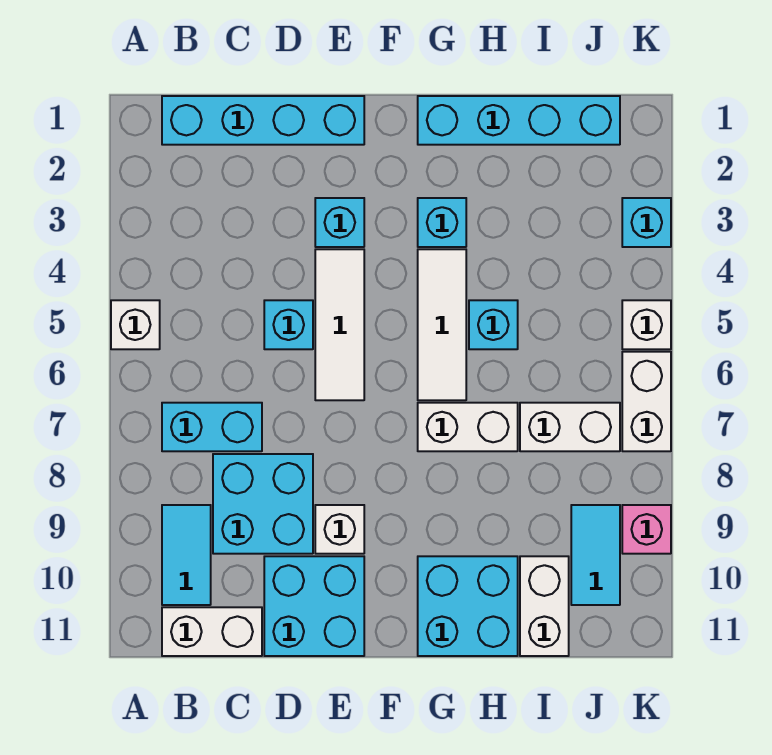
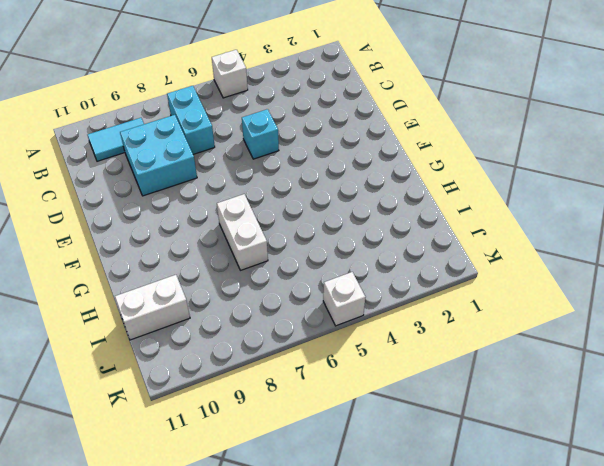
none -> cyan brick B1:E1 level 1
none -> white brick B11:C11 level 1
none -> cyan brick D10:E11 level 1

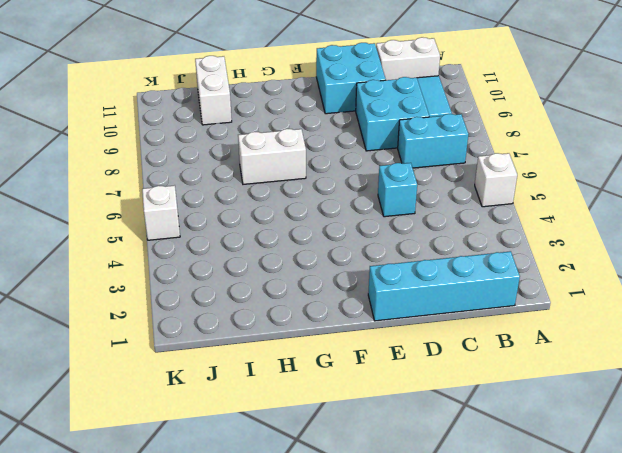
none -> cyan brick E3 level 1
none -> white tile E4:E6 level 1
none -> white brick E9 level 1

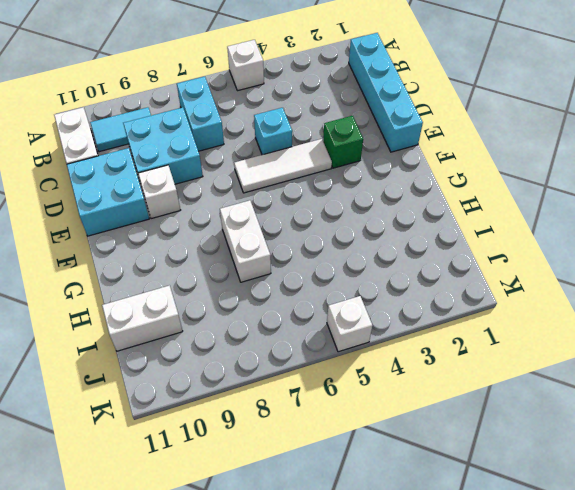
green brick E3 level 1 -> cyan brick E3 level 1
none -> cyan brick G1:J1 level 1
none -> cyan brick G3 level 1
none -> white tile G4:G6 level 1

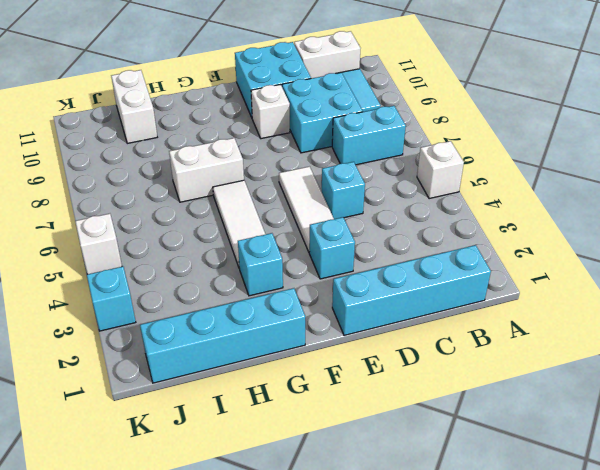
none -> cyan brick G10:H11 level 1
none -> cyan brick H5 level 1
none -> white brick I7:J7 level 1

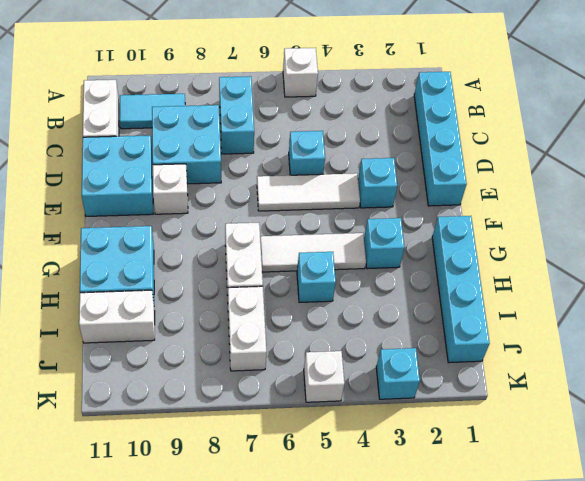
none -> cyan tile J9:J10 level 1
none -> white brick K6:K7 level 1
none -> pink brick K9 level 1

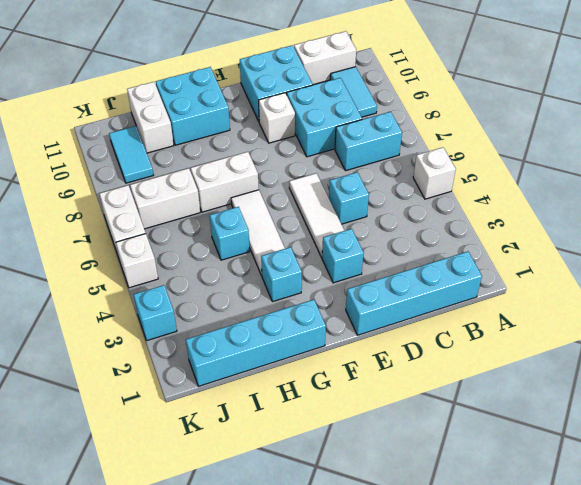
none -> pink brick K9 level 1

